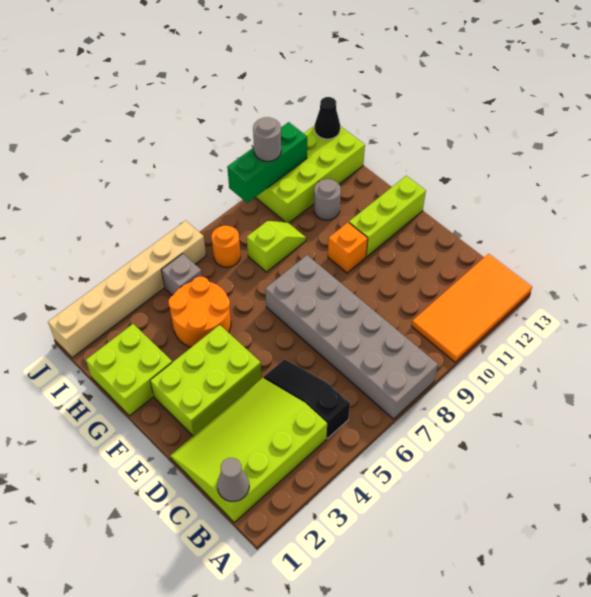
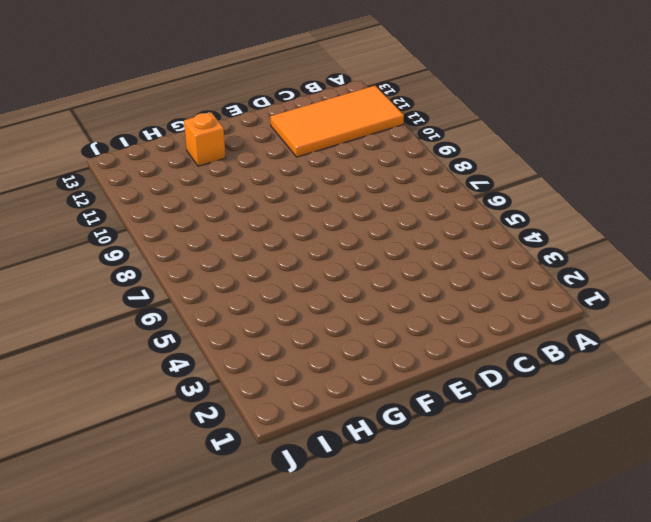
orange tile A11:D12 level 1 -> orange tile A10:B13 level 1
orange brick G12 level 1 -> orange brick F10 level 1
none -> grey brick A7:F8 level 1
none -> lime slope B1:D4 level 1 top B
none -> black slope B5:D5 level 1 top B

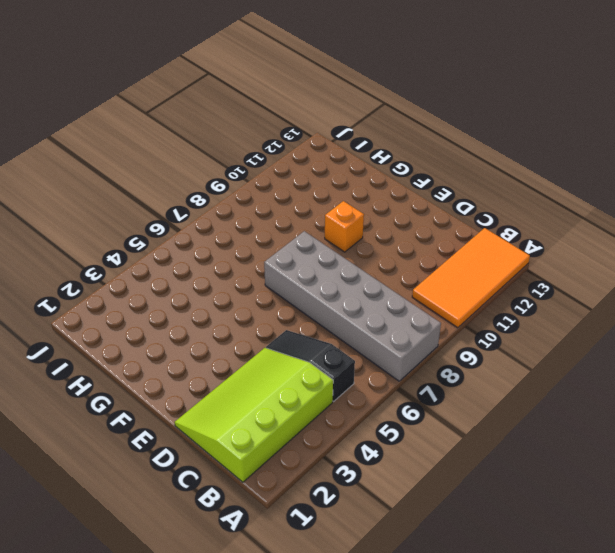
none -> lime brick E2:F4 level 1
none -> lime brick F11:F13 level 1
none -> lime brick G1:H2 level 1

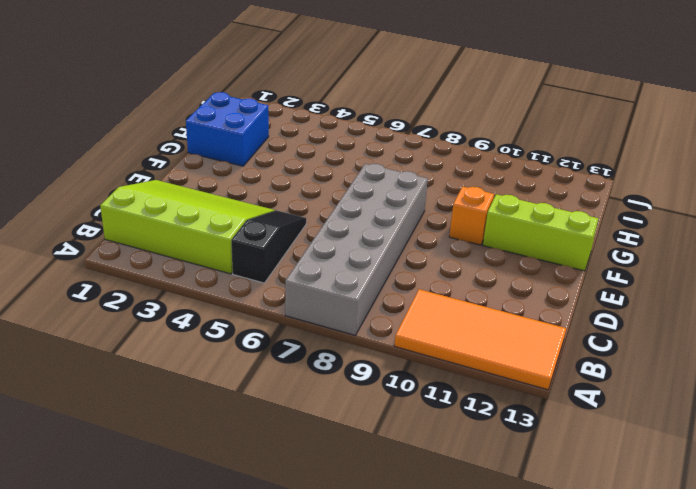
blue brick G1:H2 level 1 -> lime brick G1:H2 level 1
none -> lime brick E2:F4 level 1
none -> orange round brick G4:H5 level 1
none -> lime slope H8:H9 level 1 top 8

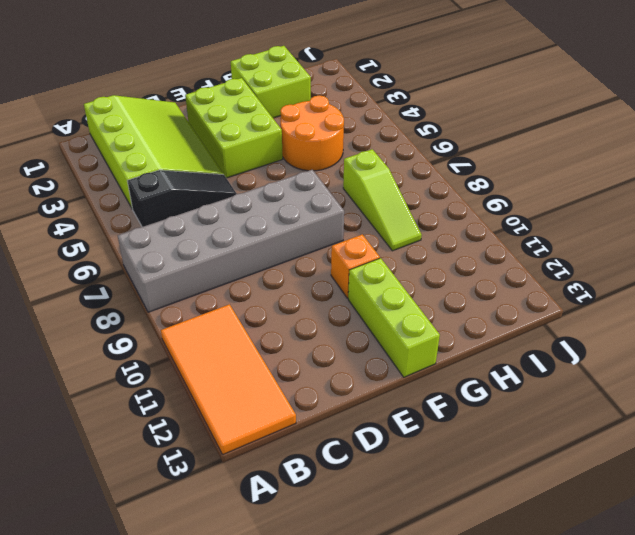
lime slope H7:H9 level 1 top 7 -> lime slope H8:H9 level 1 top 8
none -> grey round brick H11 level 1
none -> grey brick I5 level 1
none -> orange round brick I7 level 1

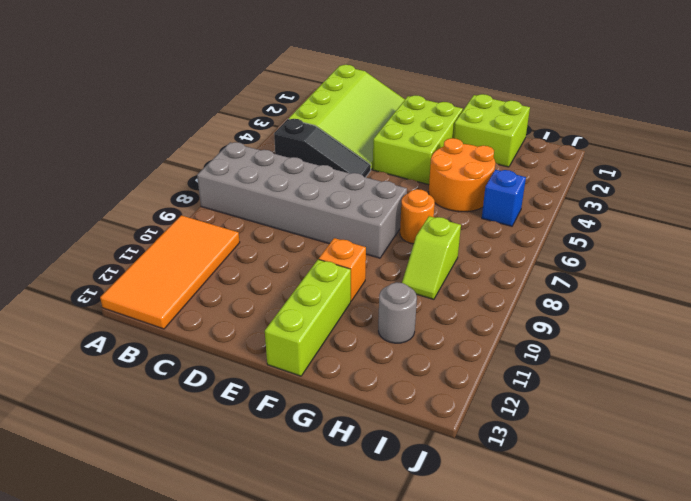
orange round brick G7 level 1 -> orange round brick I7 level 1
blue brick I5 level 1 -> grey brick I5 level 1
none -> lime brick I10:J13 level 1
none -> tan brick J1:J6 level 1
none -> grey cone B1 level 2

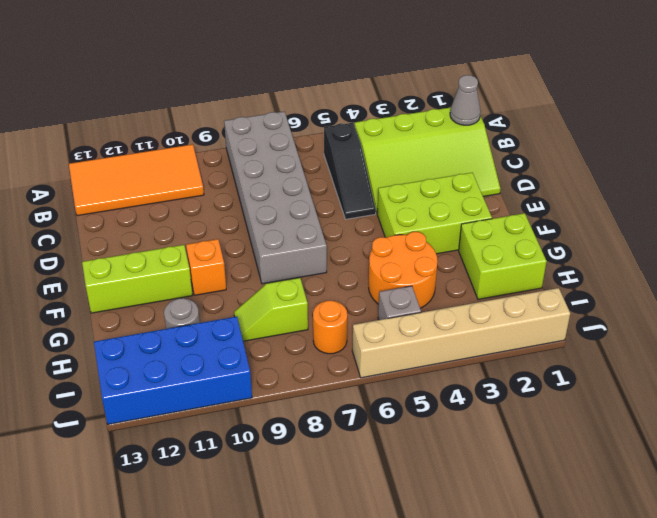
blue brick I10:J13 level 1 -> lime brick I10:J13 level 1
none -> green brick J9:J11 level 2
none -> black cone J13 level 2
none -> grey round brick J10 level 3

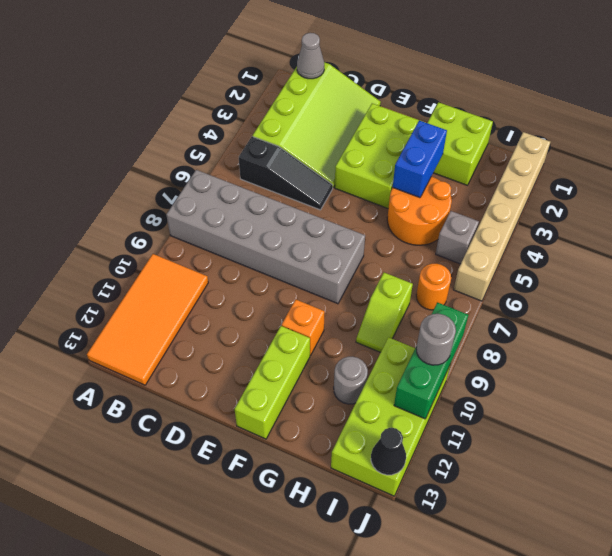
blue brick G3:G4 level 2 -> none

